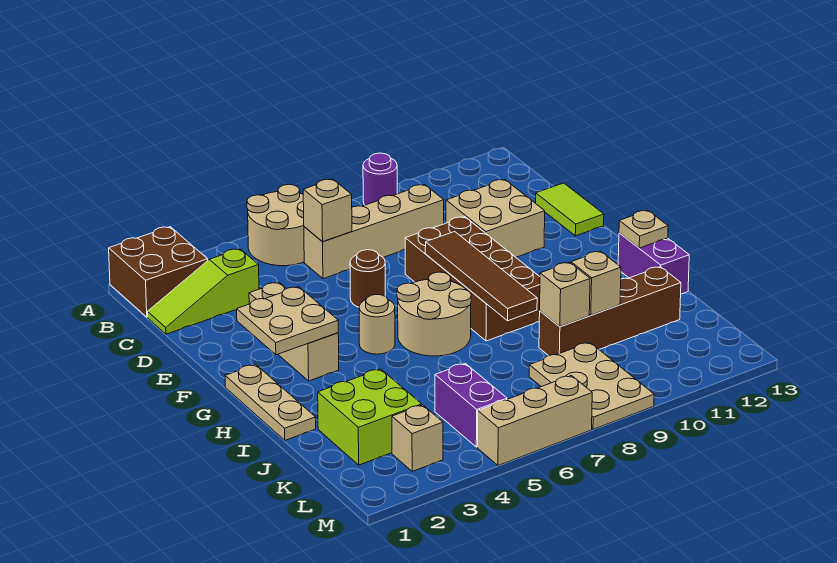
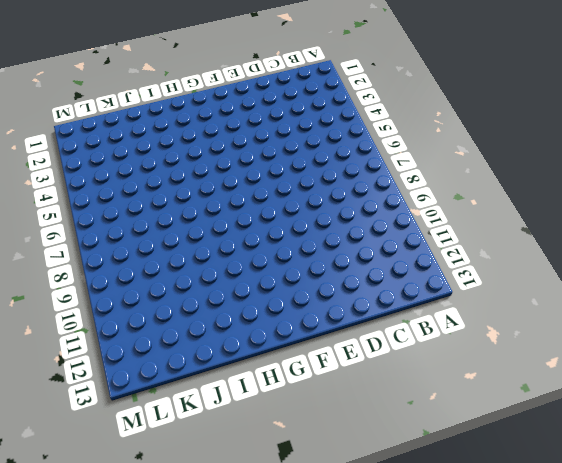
none -> brown brick A1:B2 level 1
none -> tan round brick A5:B6 level 1
none -> purple round brick A9 level 1

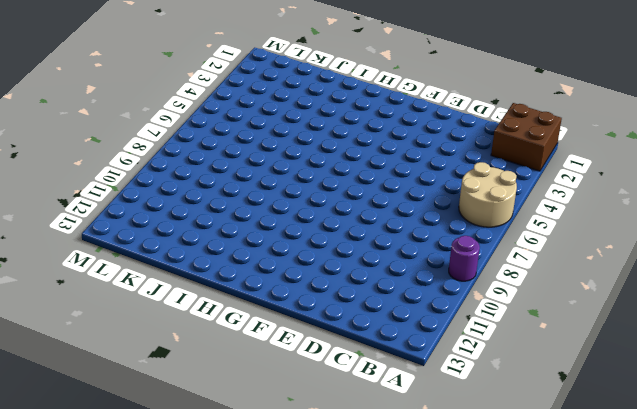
none -> lime slope C1:C3 level 1 top 3
none -> tan brick C6:C9 level 1
none -> tan brick D10:E11 level 1

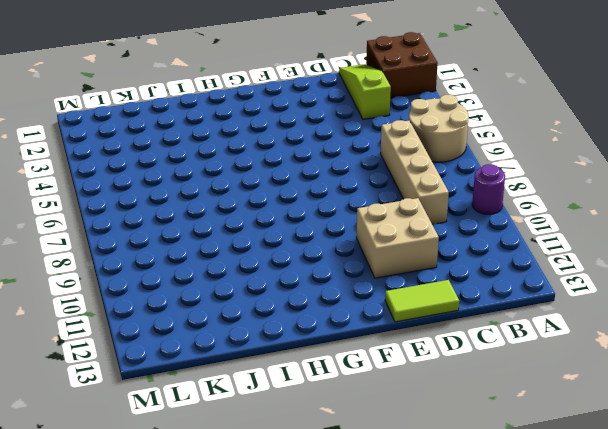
none -> tan brick E3:G3 level 1
none -> brown round brick E6 level 1
none -> brown brick E8:H9 level 1

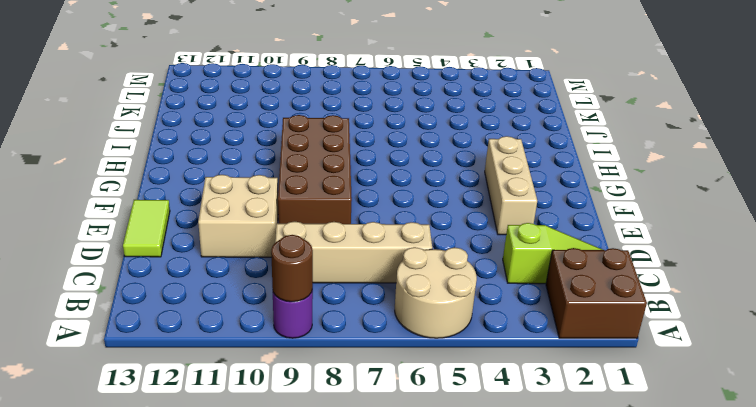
brown round brick A9 level 2 -> brown round brick E6 level 1
none -> tan plate G1:I1 level 1
none -> tan round brick G5 level 1
none -> tan round brick G6:H7 level 1

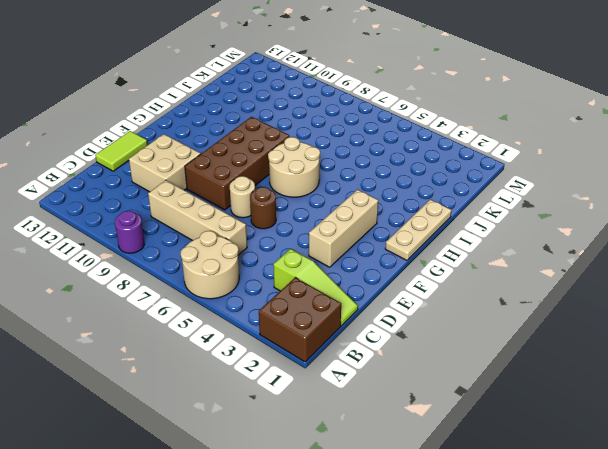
tan round brick E7 level 1 -> tan round brick G5 level 1
none -> purple brick H13:I13 level 1
none -> lime brick J2:K3 level 1
none -> brown brick J9:J12 level 1

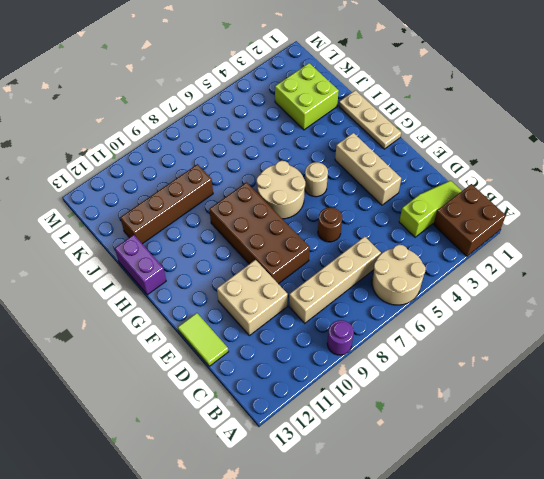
none -> purple brick K5:L5 level 1
none -> tan plate K8:M9 level 1
none -> tan brick L3 level 1

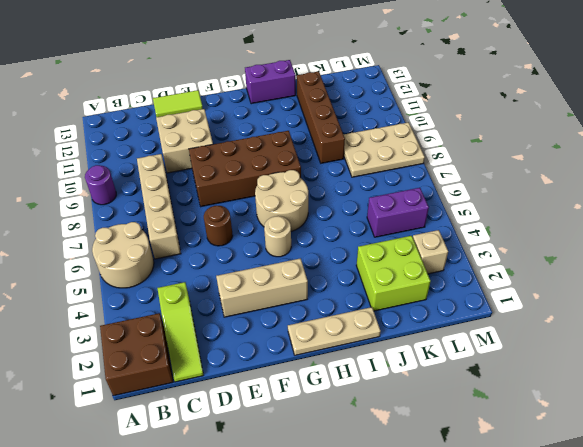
none -> tan brick M5:M7 level 1
none -> tan brick C6 level 2
none -> tan plate F2:G3 level 2

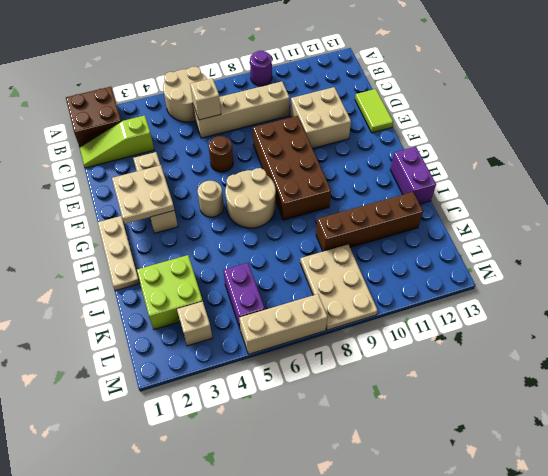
none -> brown tile F8:I8 level 2
none -> tan plate H13 level 2
none -> tan brick J9 level 2

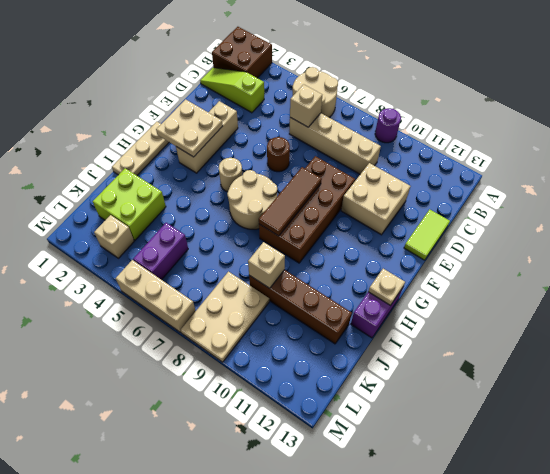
brown tile F8:H8 level 2 -> brown tile F8:I8 level 2
none -> tan brick J10 level 2

